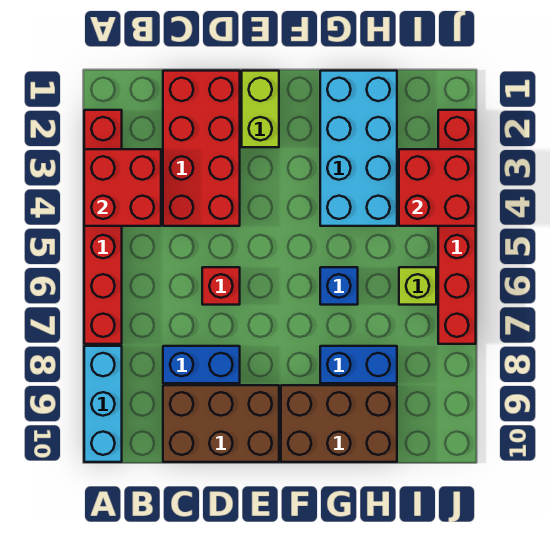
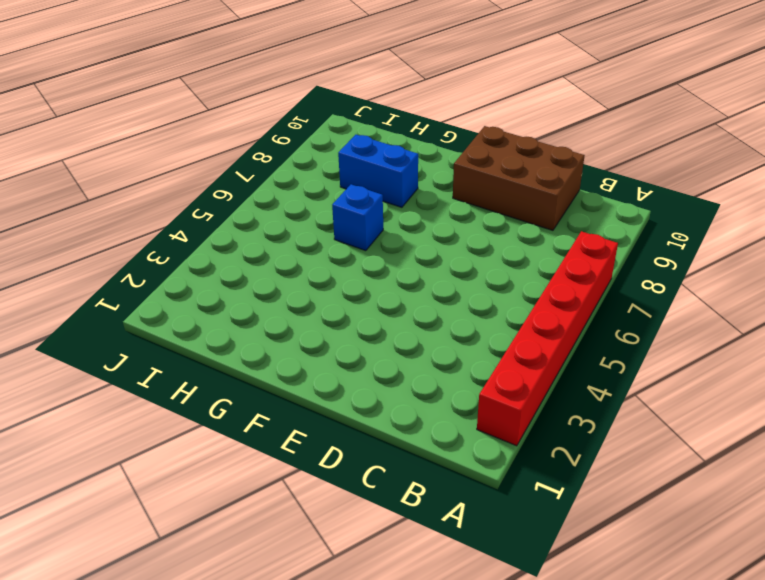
none -> cyan brick A8:A10 level 1
none -> red brick C1:D4 level 1
none -> blue brick C8:D8 level 1

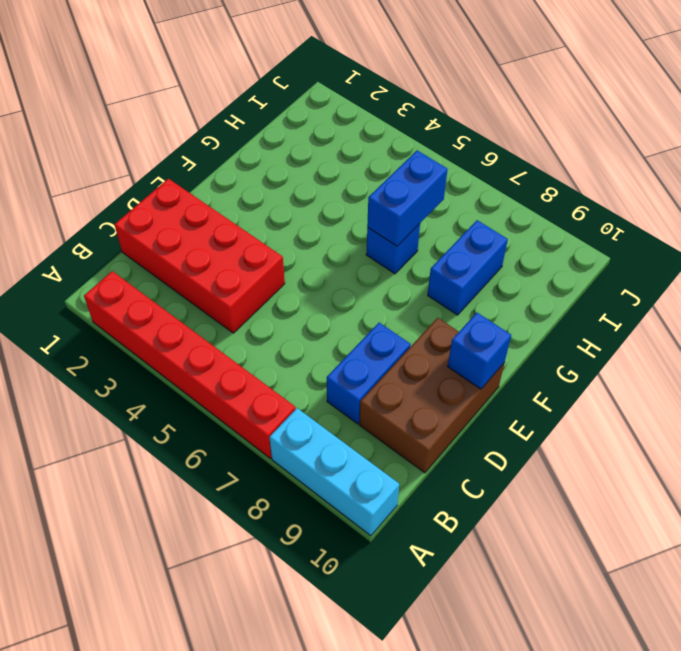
blue brick E10 level 2 -> none
blue brick G6:H6 level 2 -> none
none -> red brick D6 level 1
none -> lime brick E1:E2 level 1
none -> brown brick F9:H10 level 1

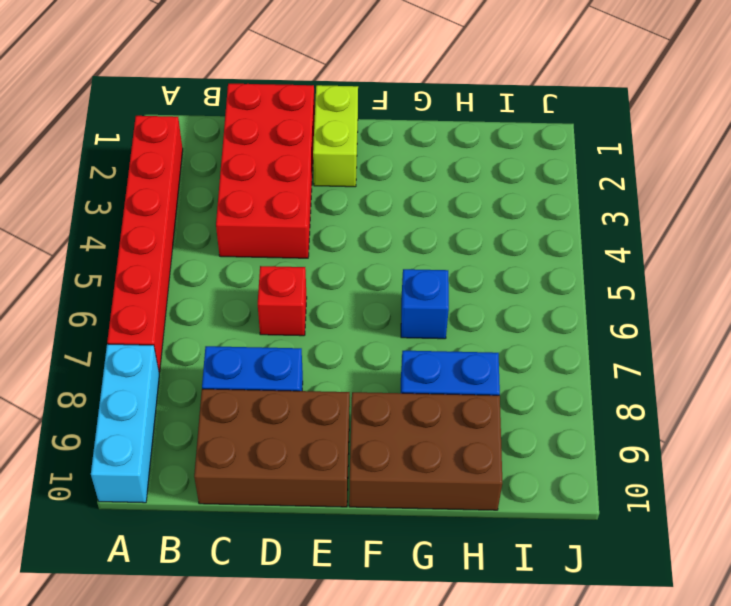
none -> cyan brick G1:H4 level 1
none -> lime brick I6 level 1
none -> red brick J2:J7 level 1

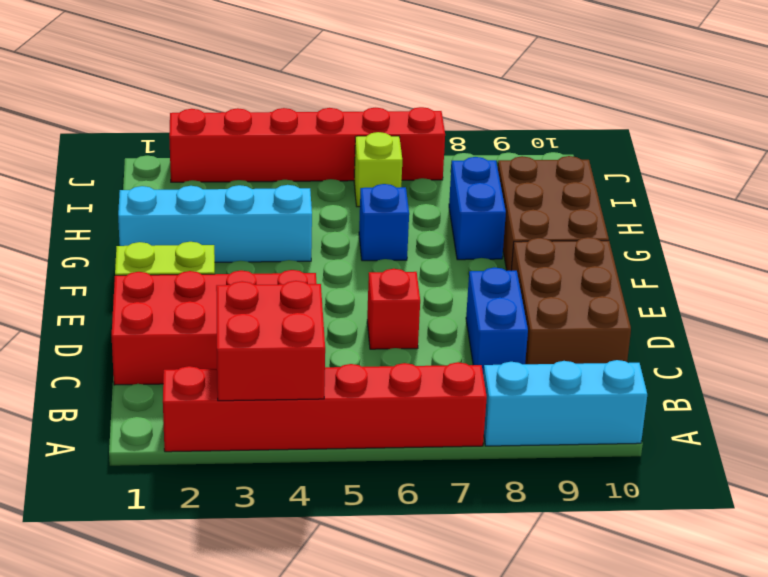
cyan brick G1:G4 level 1 -> cyan brick G1:H4 level 1
none -> red brick I3:J4 level 2

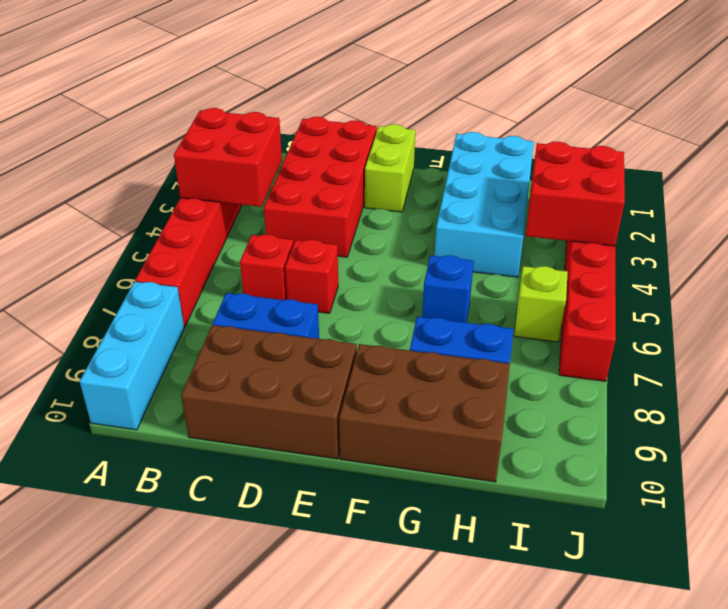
red brick C6 level 1 -> none

